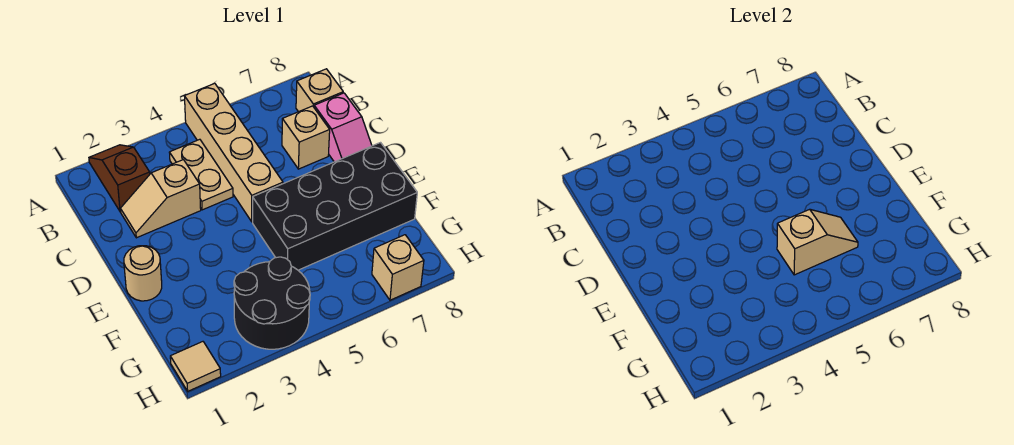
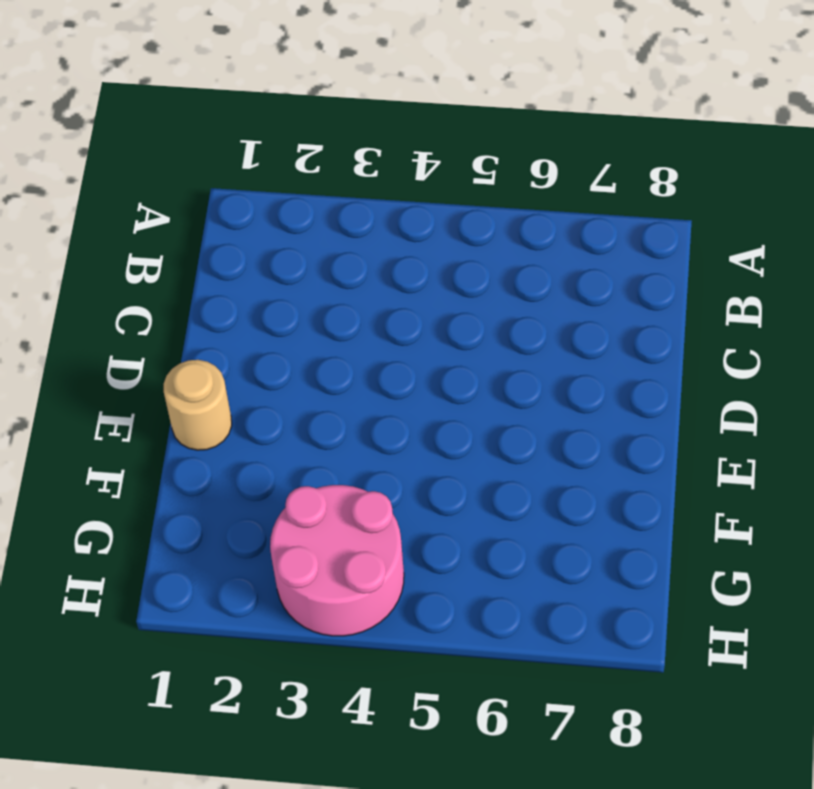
pink round brick G3:H4 level 1 -> black round brick G3:H4 level 1
none -> brown slope A2:B2 level 1 top B
none -> tan brick A5:D5 level 1
none -> tan plate B4:C4 level 1

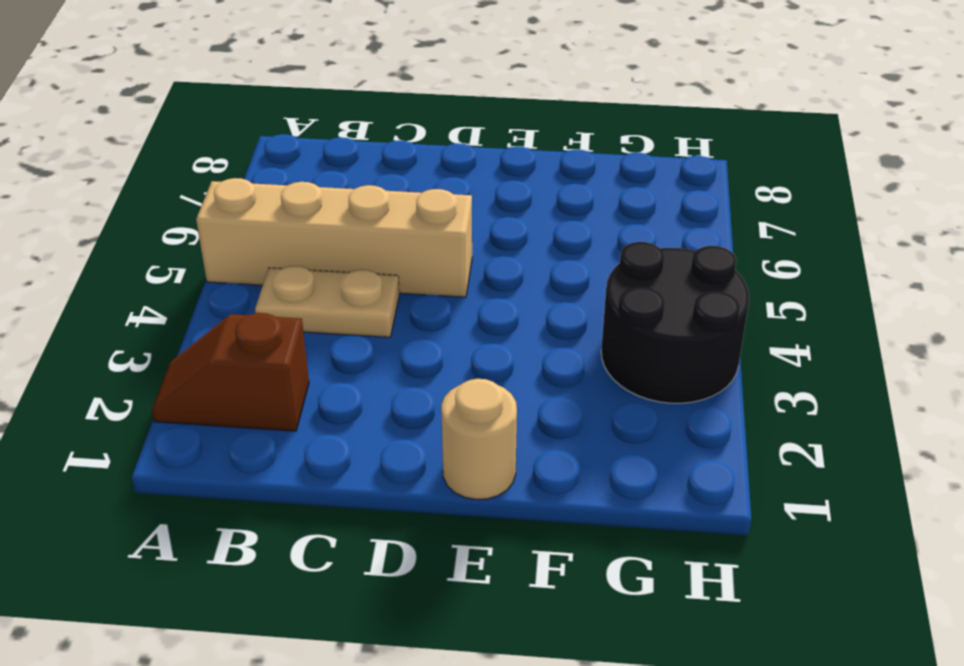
none -> tan brick B8 level 1
none -> tan slope C2:C3 level 1 top 3
none -> tan brick C7 level 1

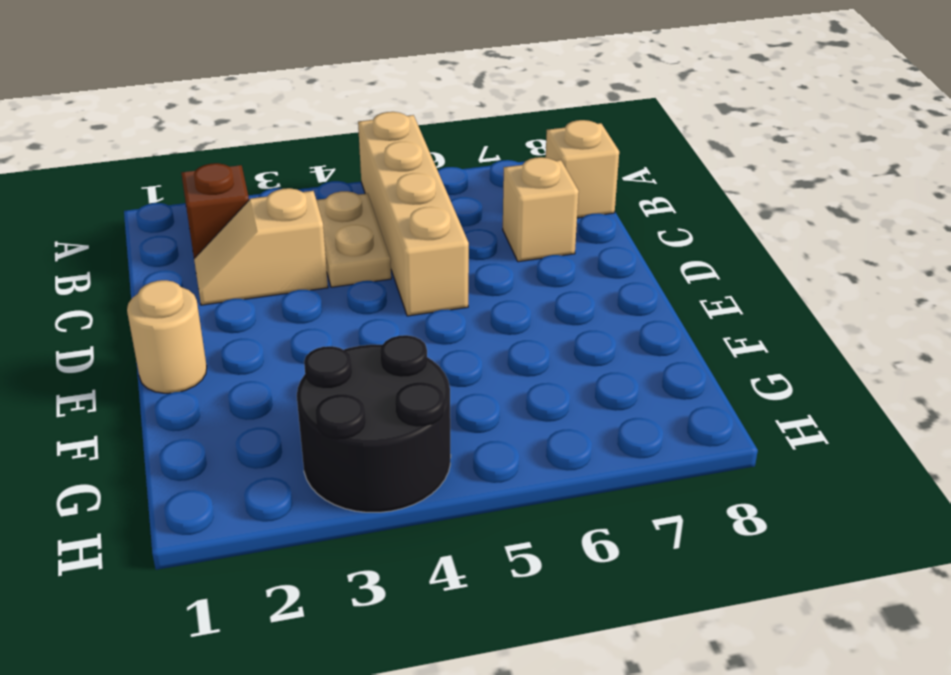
none -> pink slope C8:D8 level 1 top C
none -> black brick E5:F8 level 1
none -> tan tile H1 level 1

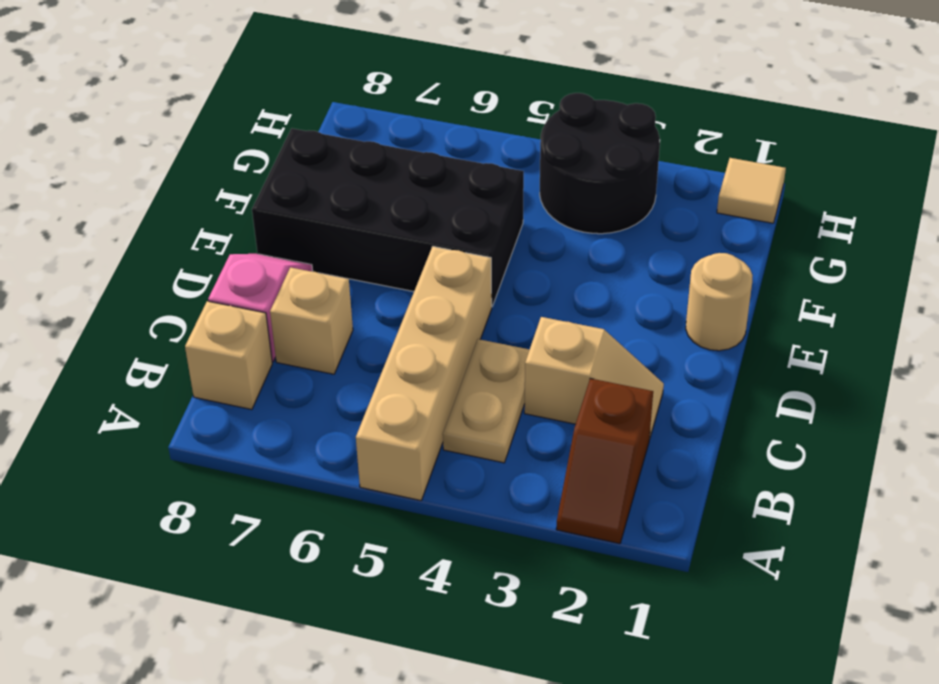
none -> tan brick H7 level 1
none -> tan slope F5:F6 level 2 top 5

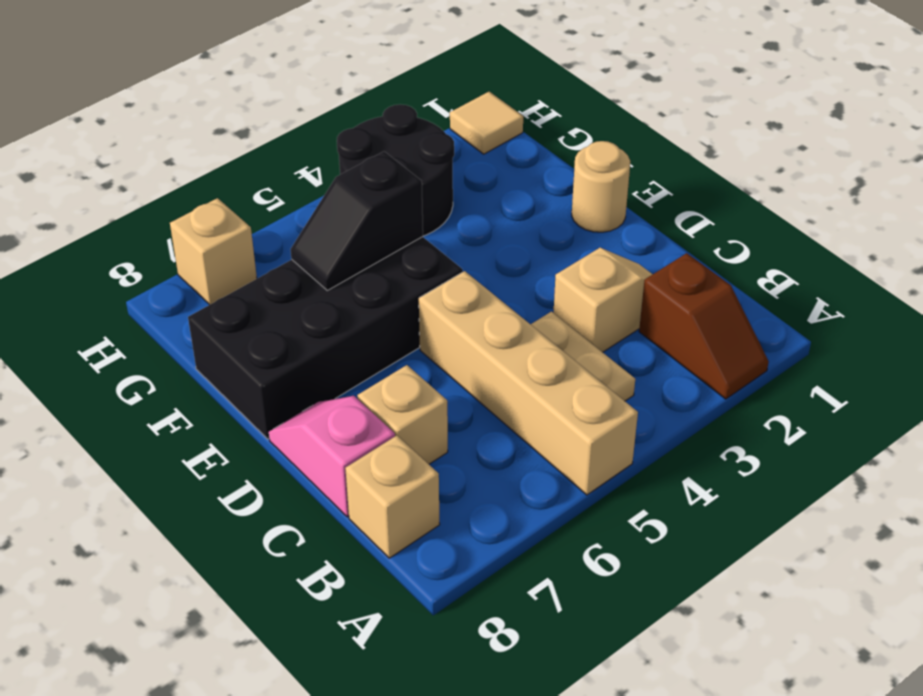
black slope F5:F6 level 2 top 5 -> tan slope F5:F6 level 2 top 5

